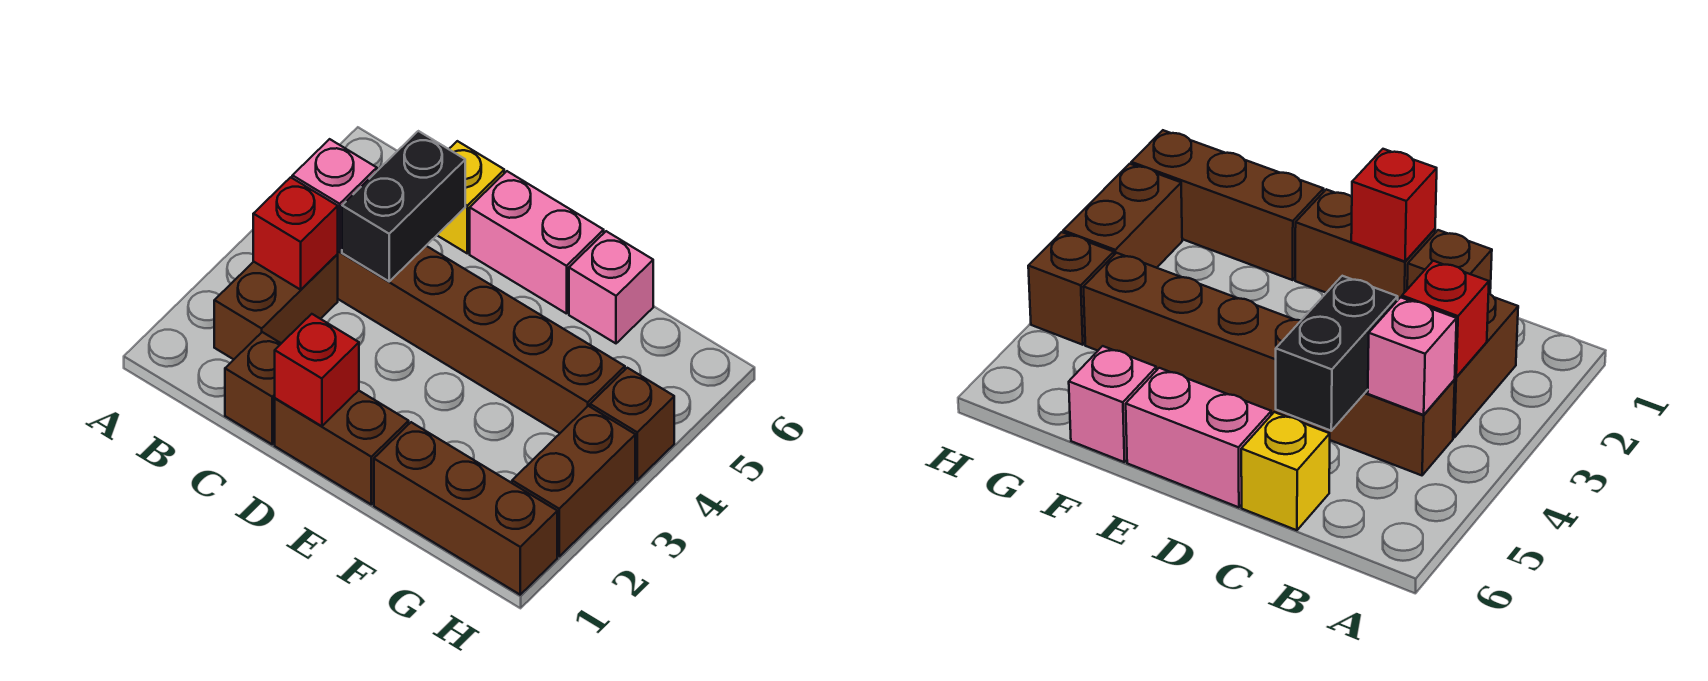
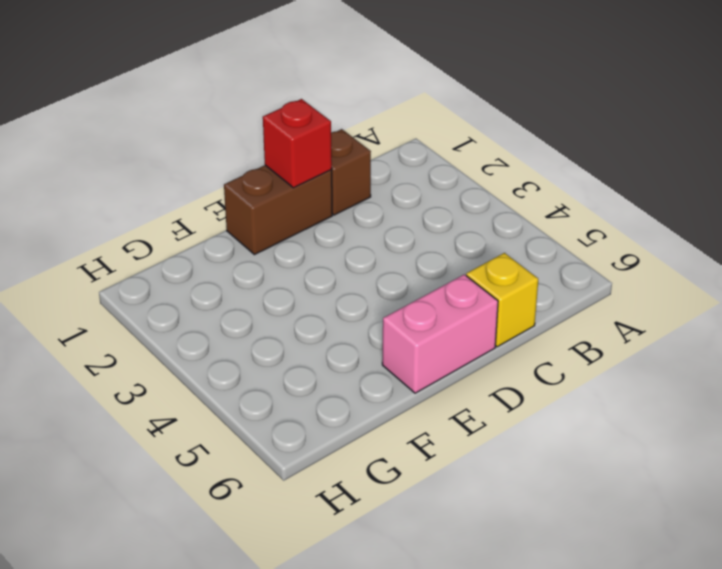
none -> brown brick B2:B3 level 1
none -> brown brick B4:G4 level 1
none -> brown brick F1:H1 level 1

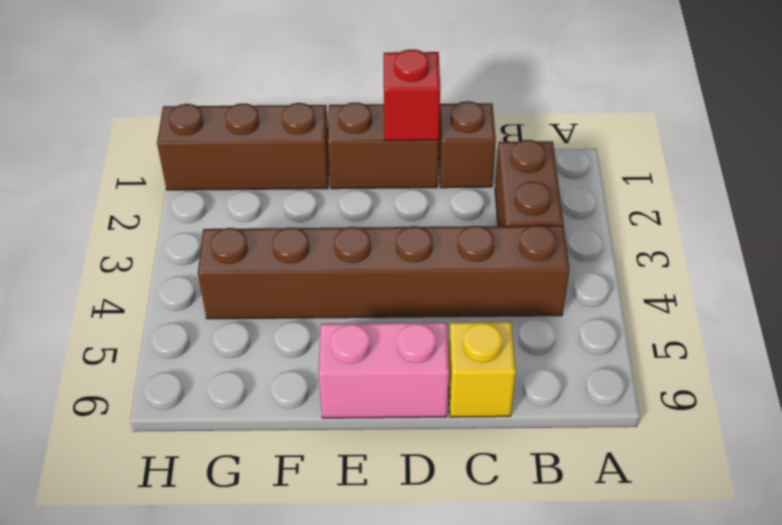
none -> pink brick F6 level 1
none -> brown brick H2:H3 level 1
none -> brown brick H4 level 1

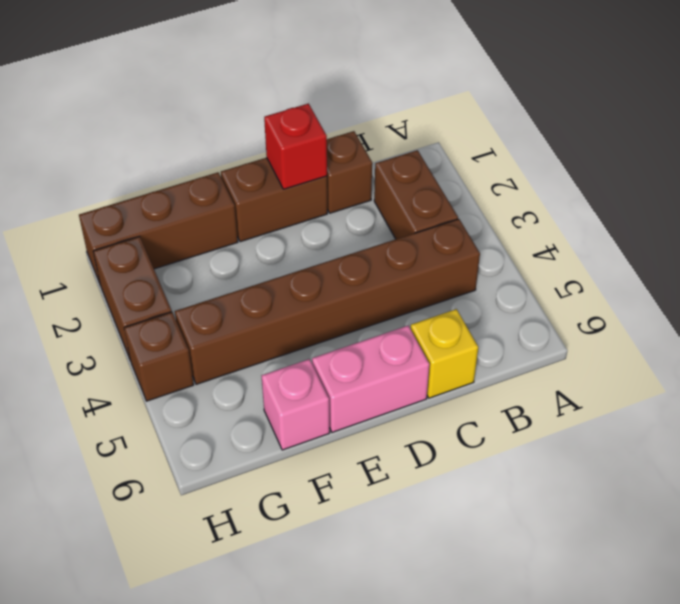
none -> red brick B3 level 2
none -> pink brick B4 level 2
none -> black brick C4:C5 level 2

